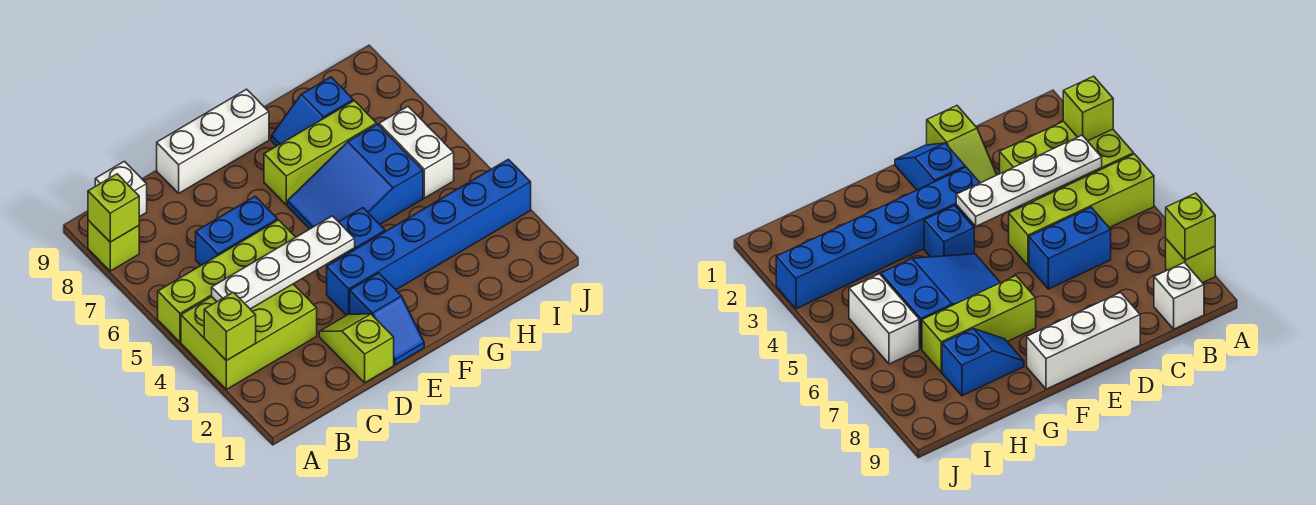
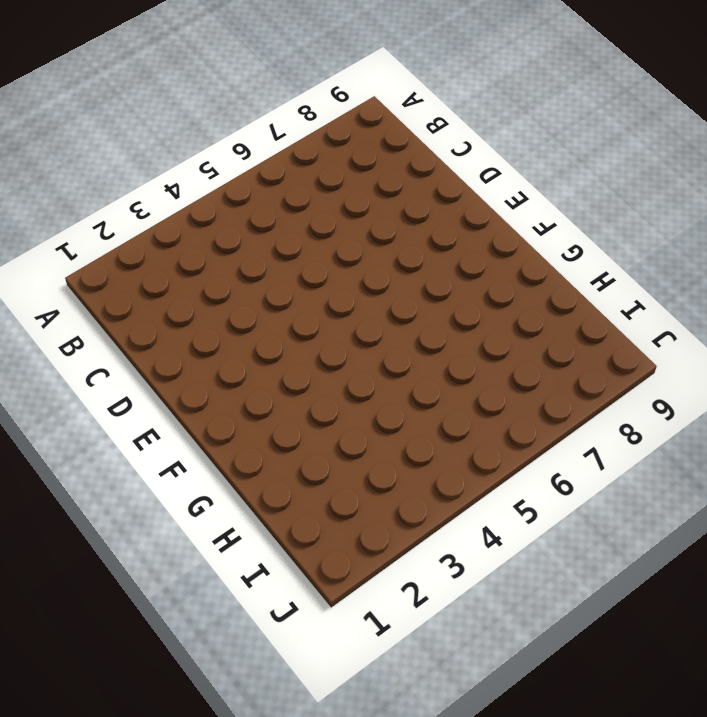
none -> lime brick A3:C4 level 1
none -> lime brick A5:D5 level 1
none -> lime brick A8 level 1

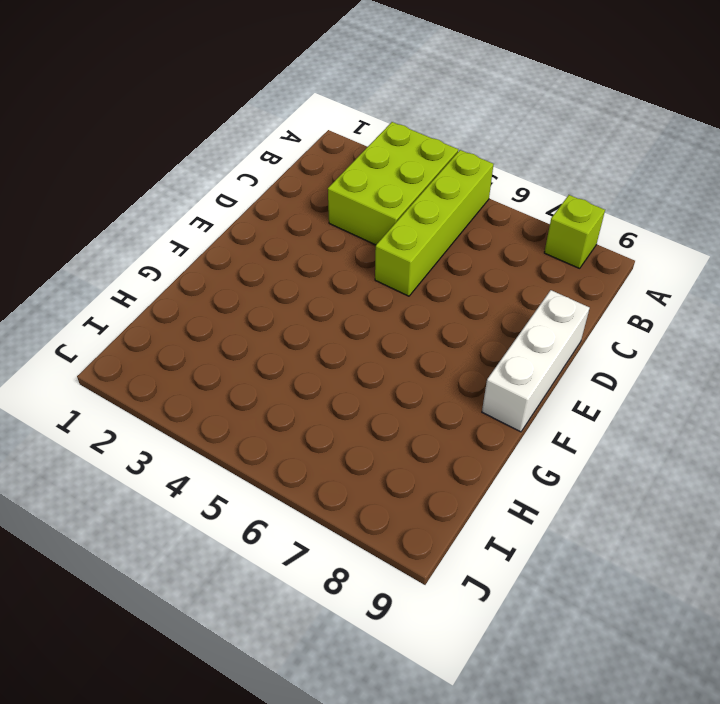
none -> white brick B9 level 1
none -> blue brick C6:D6 level 1
none -> lime slope D1:D2 level 1 top 1

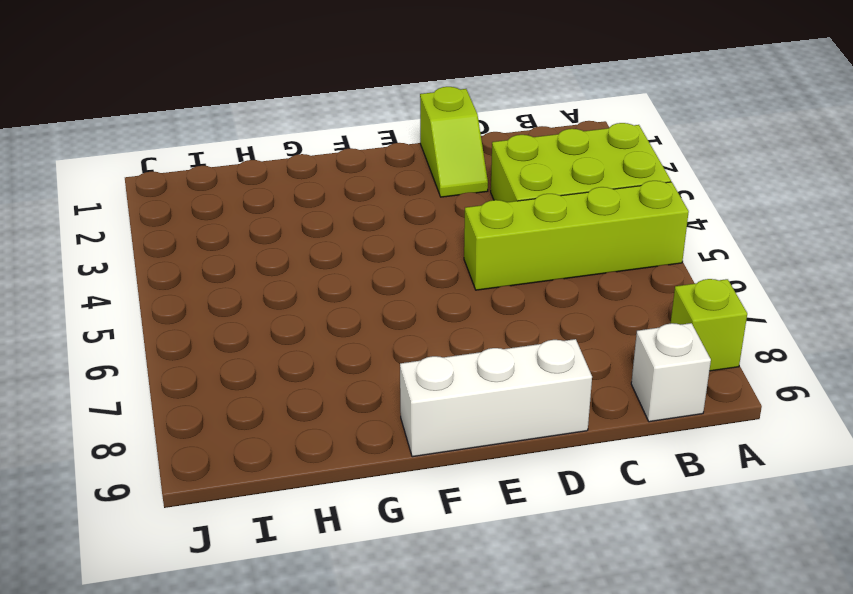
none -> blue brick C6:D6 level 1
none -> blue slope E1:E2 level 1 top 2
none -> blue brick E3:J3 level 1

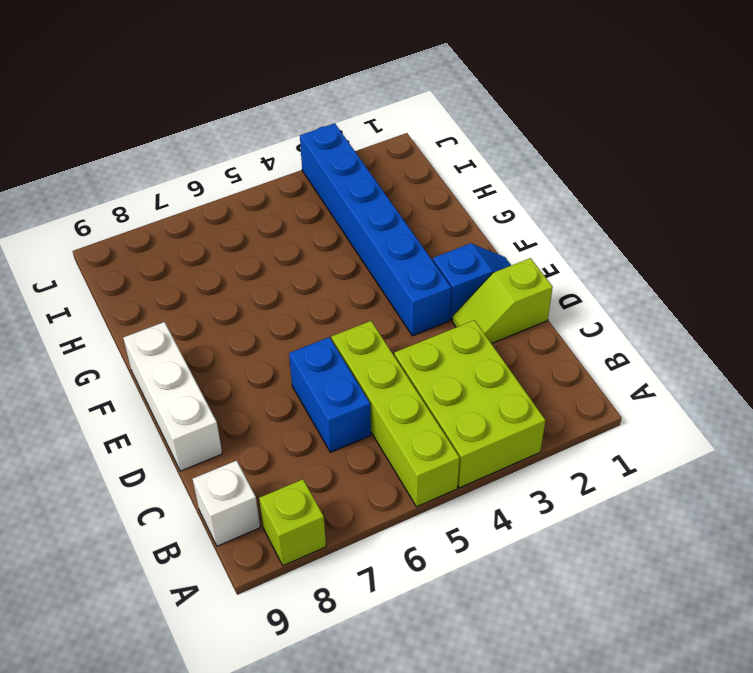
none -> blue brick F4 level 1
none -> blue slope F5:H6 level 1 top H
none -> lime brick F7:H7 level 1

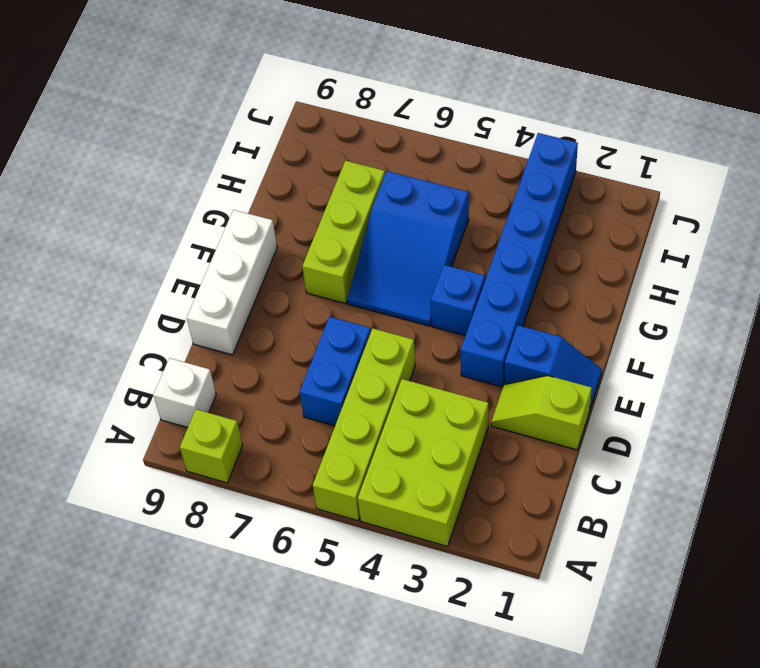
none -> blue slope G8:H8 level 1 top H
none -> white brick I5:I6 level 1
none -> lime brick A3 level 2

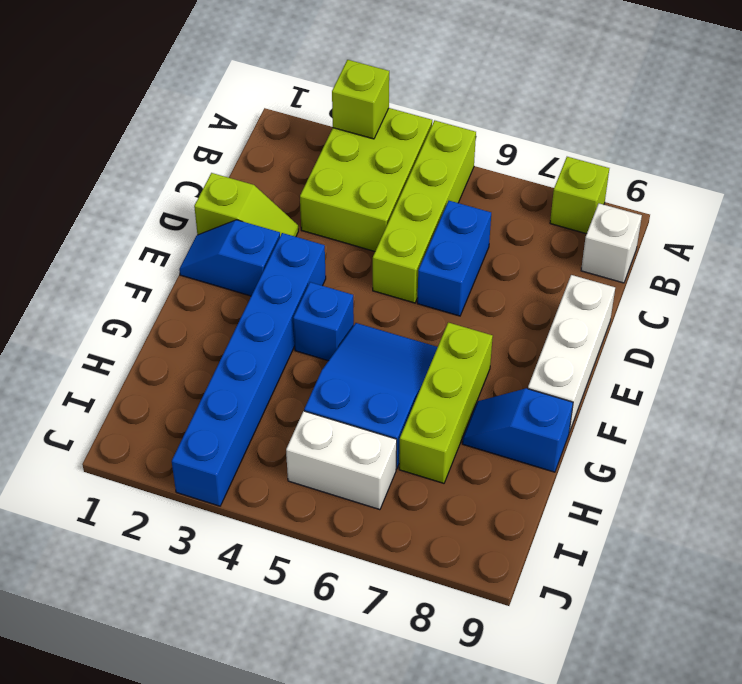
blue slope G8:G9 level 1 top 9 -> blue slope G8:H8 level 1 top H
none -> lime brick A8 level 2
none -> white plate B4:E4 level 2

